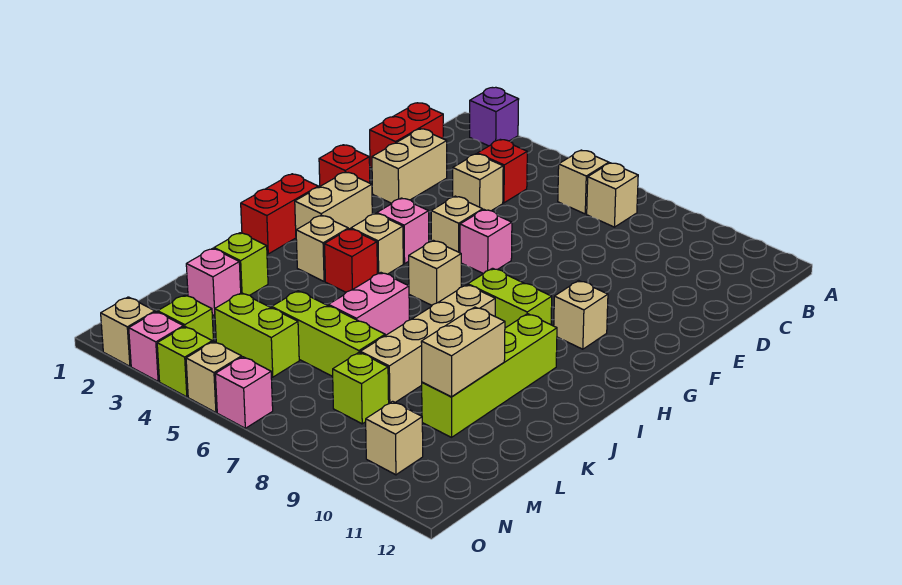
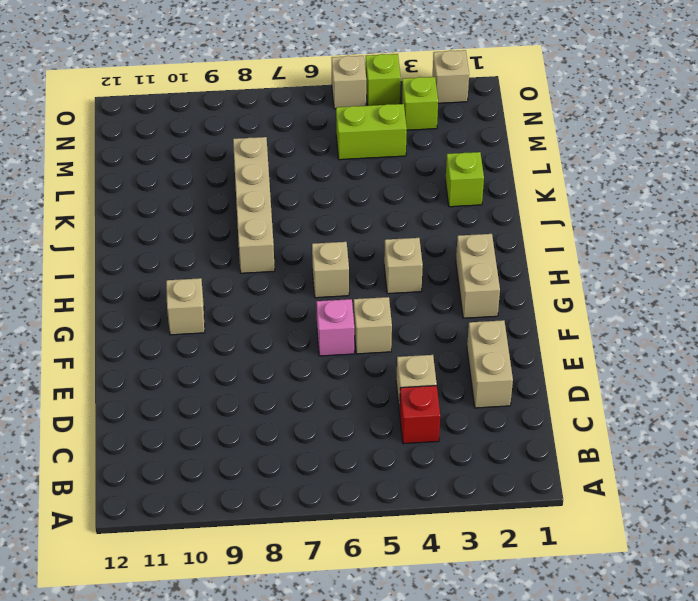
none -> purple brick A2 level 1
none -> tan brick B6 level 1
none -> tan brick B7 level 1
none -> red brick C1:D1 level 1

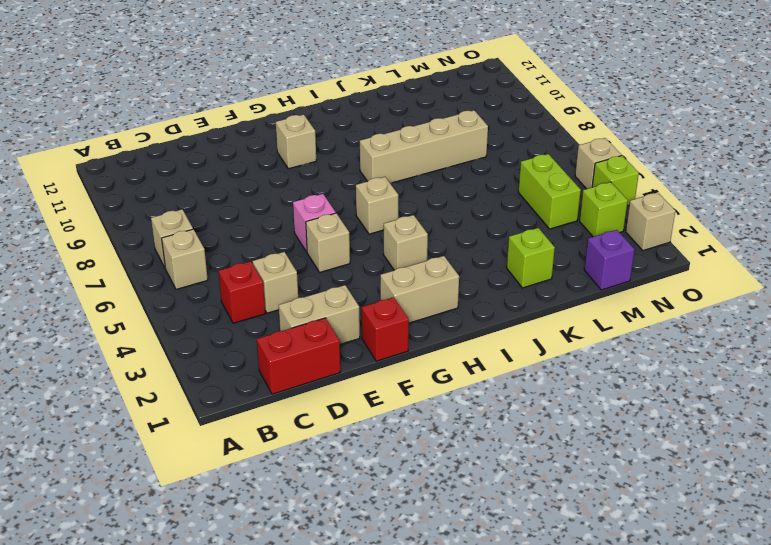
purple brick M1 level 1 -> purple brick A2 level 1
none -> pink brick G4 level 1
none -> red brick H1:I1 level 1
none -> lime brick H8:H9 level 1
none -> tan brick I3 level 1

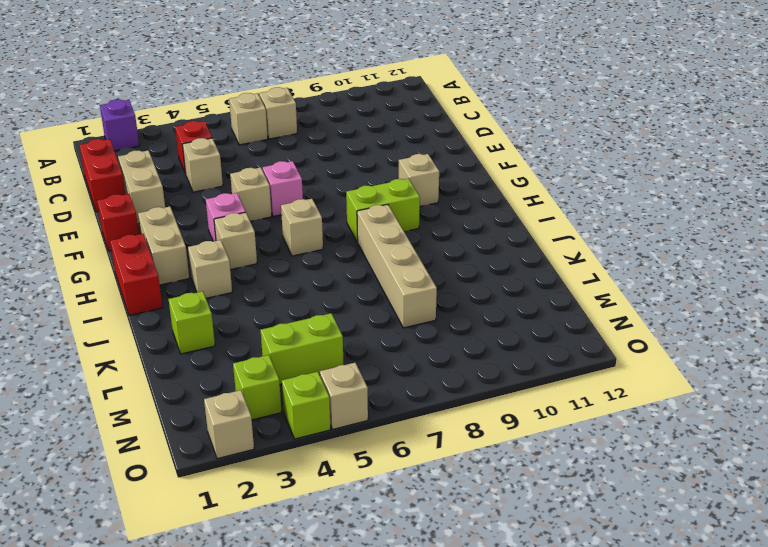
none -> red brick I4 level 1
none -> lime brick I10:L10 level 1
none -> pink brick J6:K6 level 1
none -> pink brick L2 level 1

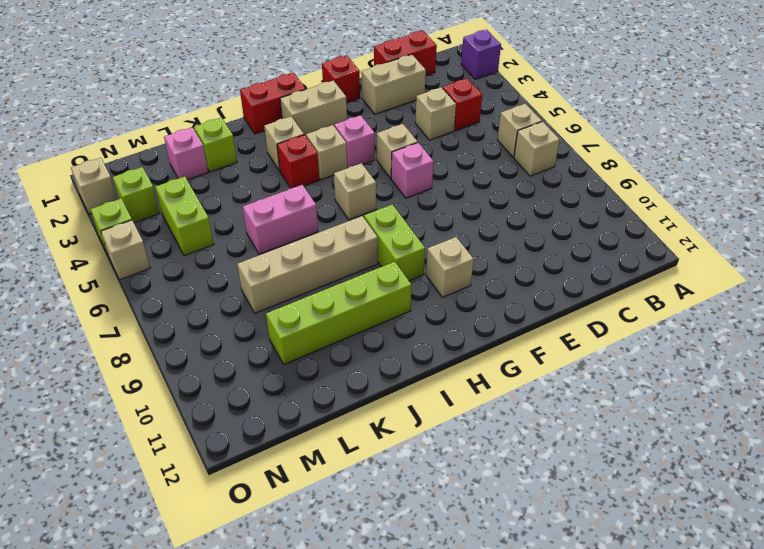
none -> lime brick L5:L7 level 1
none -> lime brick M8 level 1
none -> tan brick N10 level 1
none -> pink brick O3 level 1

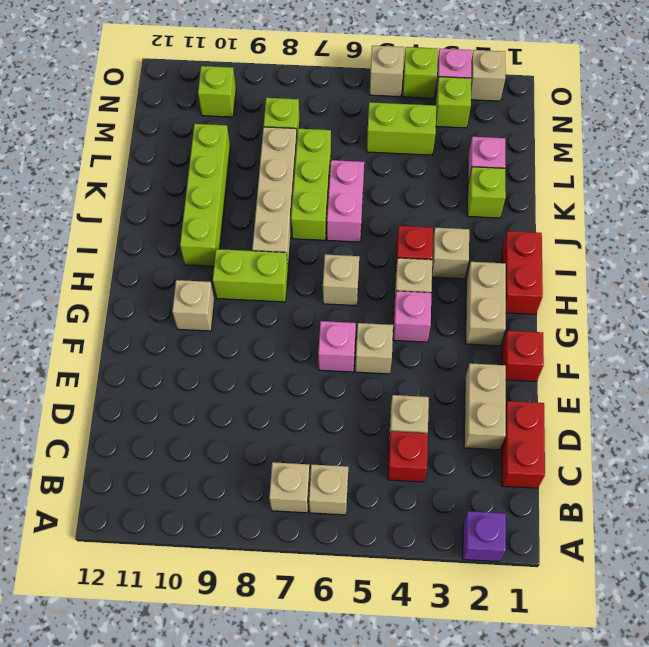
lime brick J7:L7 level 1 -> lime brick L5:L7 level 1
lime brick N10 level 1 -> tan brick N10 level 1
none -> pink brick O6 level 1
none -> tan brick K10:L10 level 2

